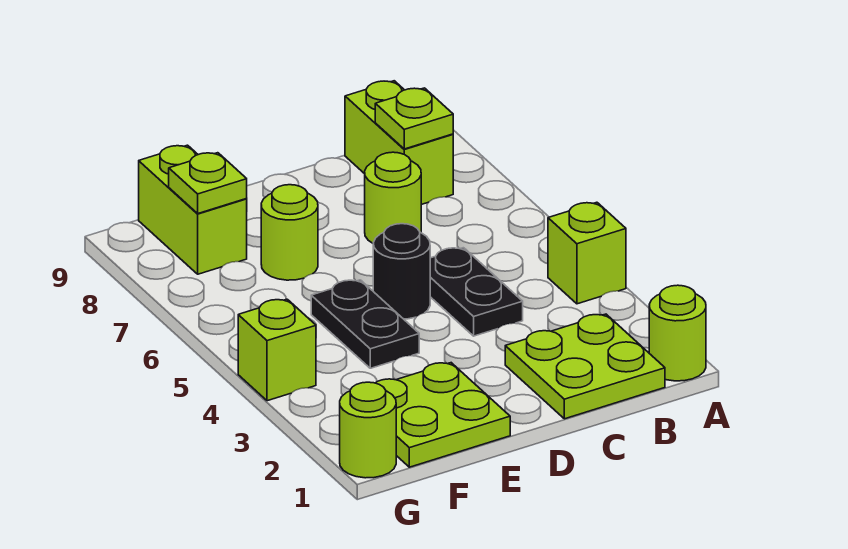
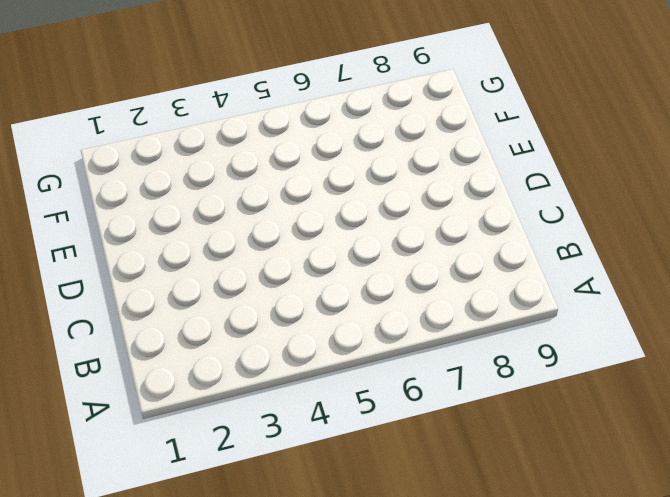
none -> lime round brick A1 level 1
none -> lime brick A4 level 1
none -> lime plate B1:C2 level 1

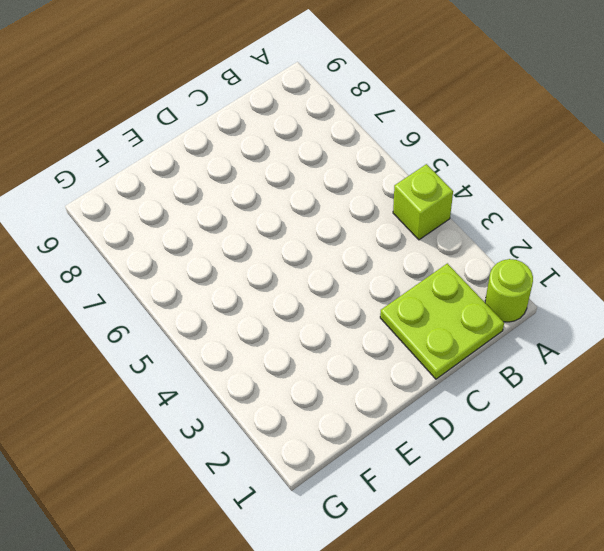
none -> lime brick B8:B9 level 1
none -> black plate C4:C5 level 1
none -> lime round brick C7 level 1

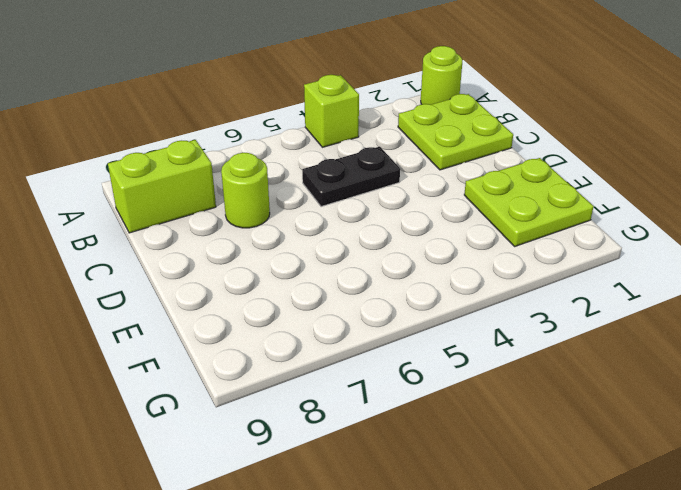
none -> black round brick D5 level 1
none -> black plate E4:E5 level 1
none -> lime round brick E7 level 1

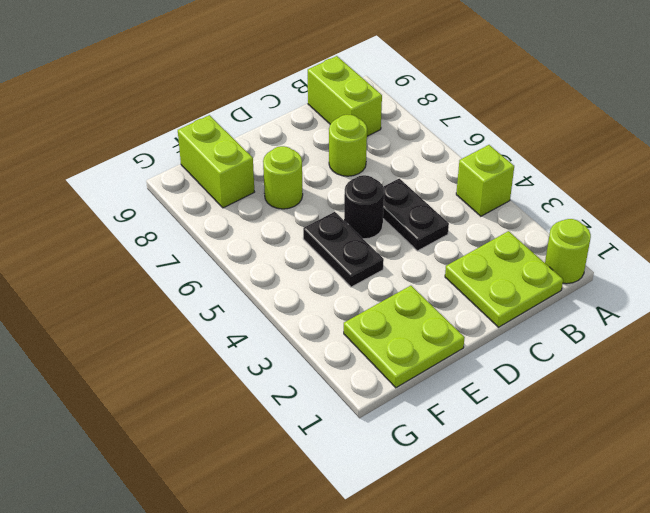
none -> lime round brick G1 level 1
none -> lime brick G4 level 1
none -> lime plate B8 level 2

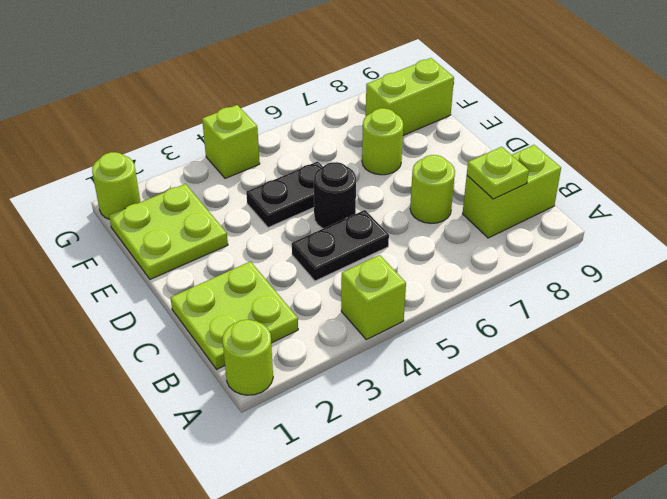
none -> lime plate F8 level 2

